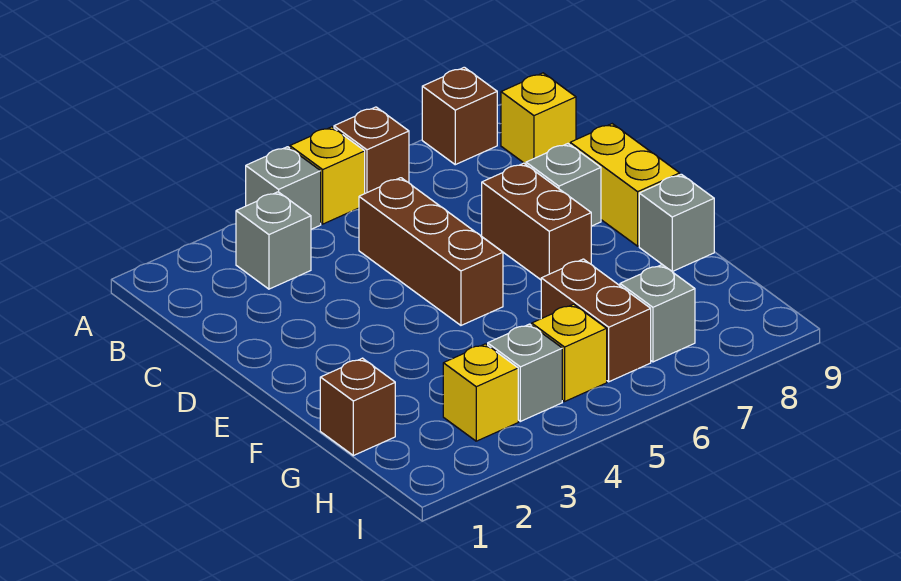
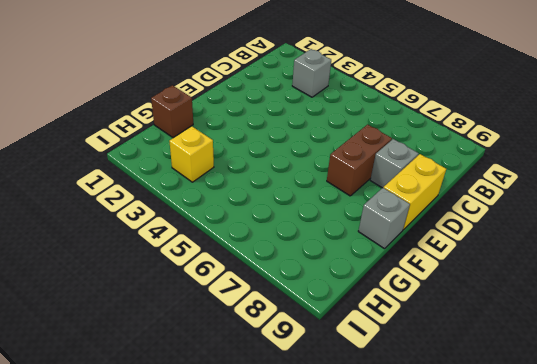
none -> grey brick A4 level 1
none -> yellow brick A5 level 1
none -> brown brick A6 level 1

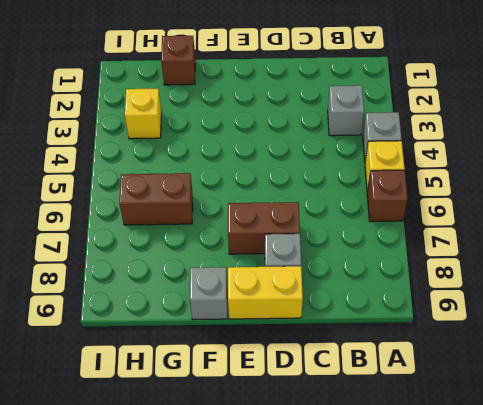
none -> brown brick A8 level 1
none -> yellow brick B9 level 1
none -> brown brick C5:E5 level 1

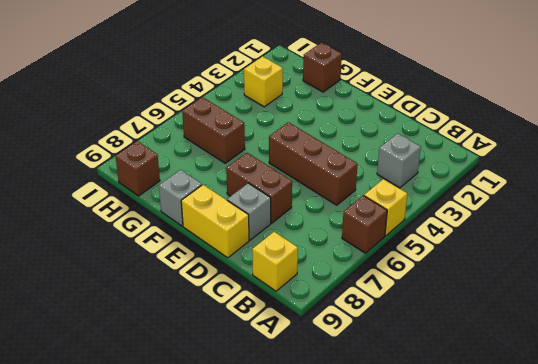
brown brick H9 level 1 -> brown brick A8 level 1
none -> grey brick A4 level 1
none -> grey brick H4 level 1
none -> yellow brick H5 level 1

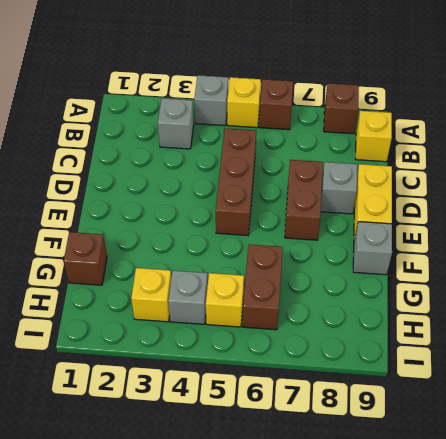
none -> grey brick H7 level 1

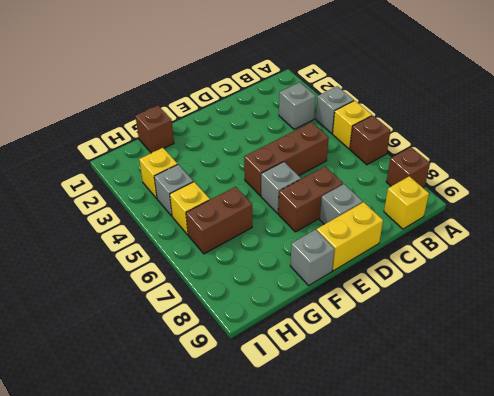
grey brick E6 level 1 -> grey brick H7 level 1

